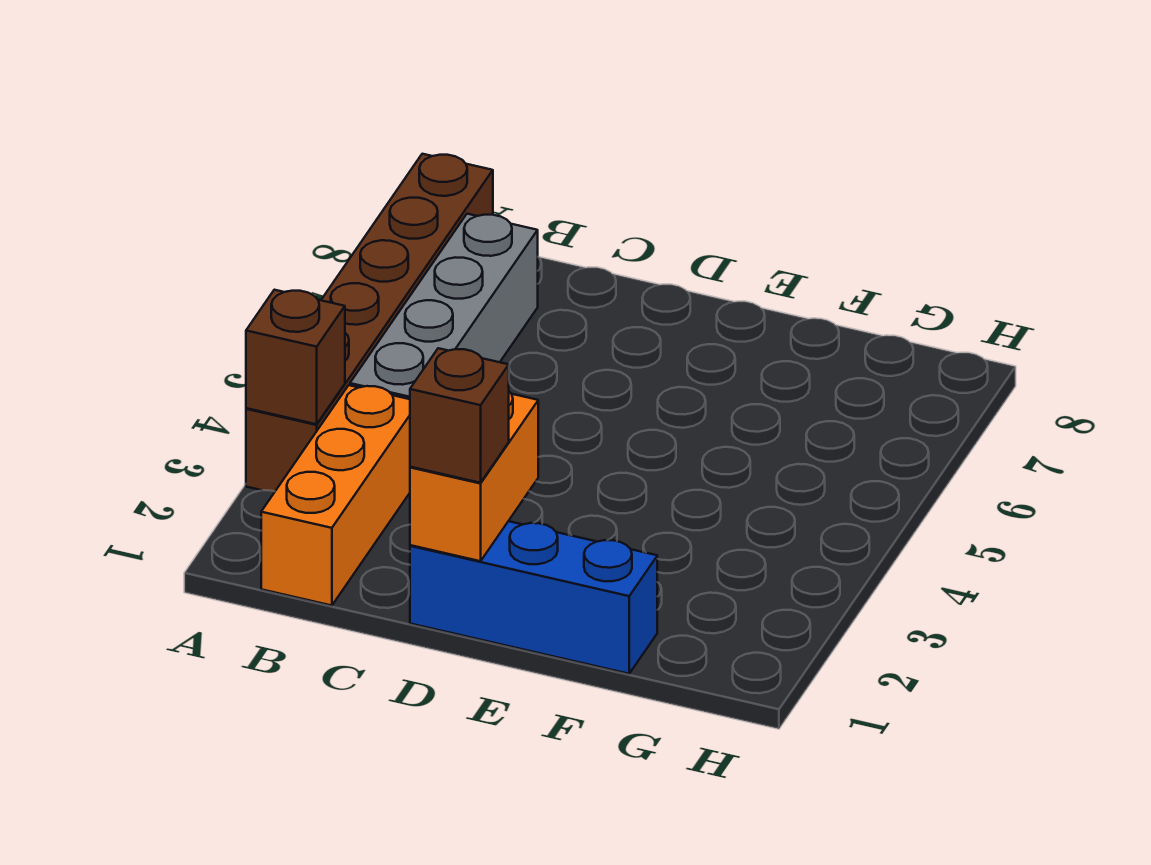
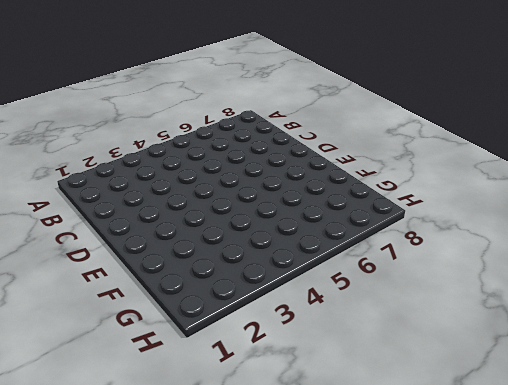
none -> brown brick A3:A8 level 1
none -> orange brick B1:B3 level 1

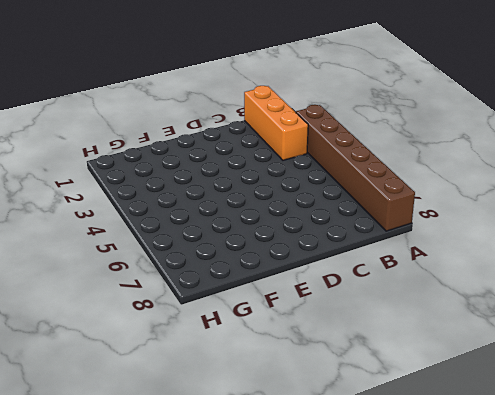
none -> grey brick B4:B7 level 1
none -> blue brick D1:F1 level 1

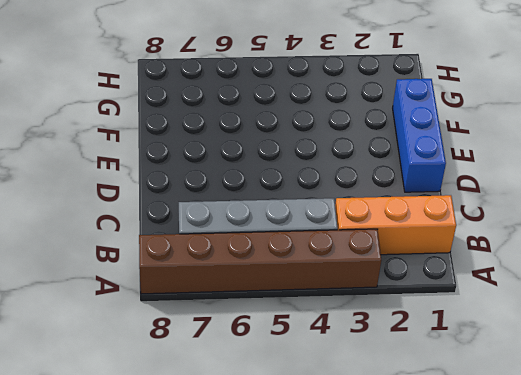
none -> brown brick A3 level 2
none -> orange brick D1:D2 level 2

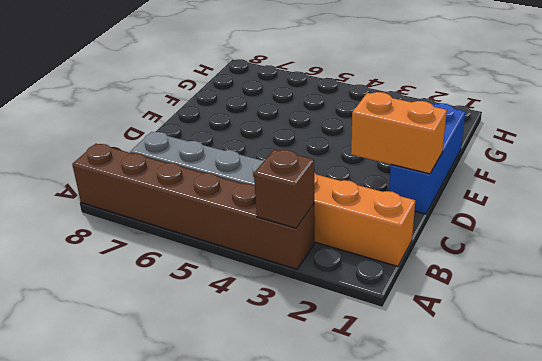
none -> brown brick D1 level 3

